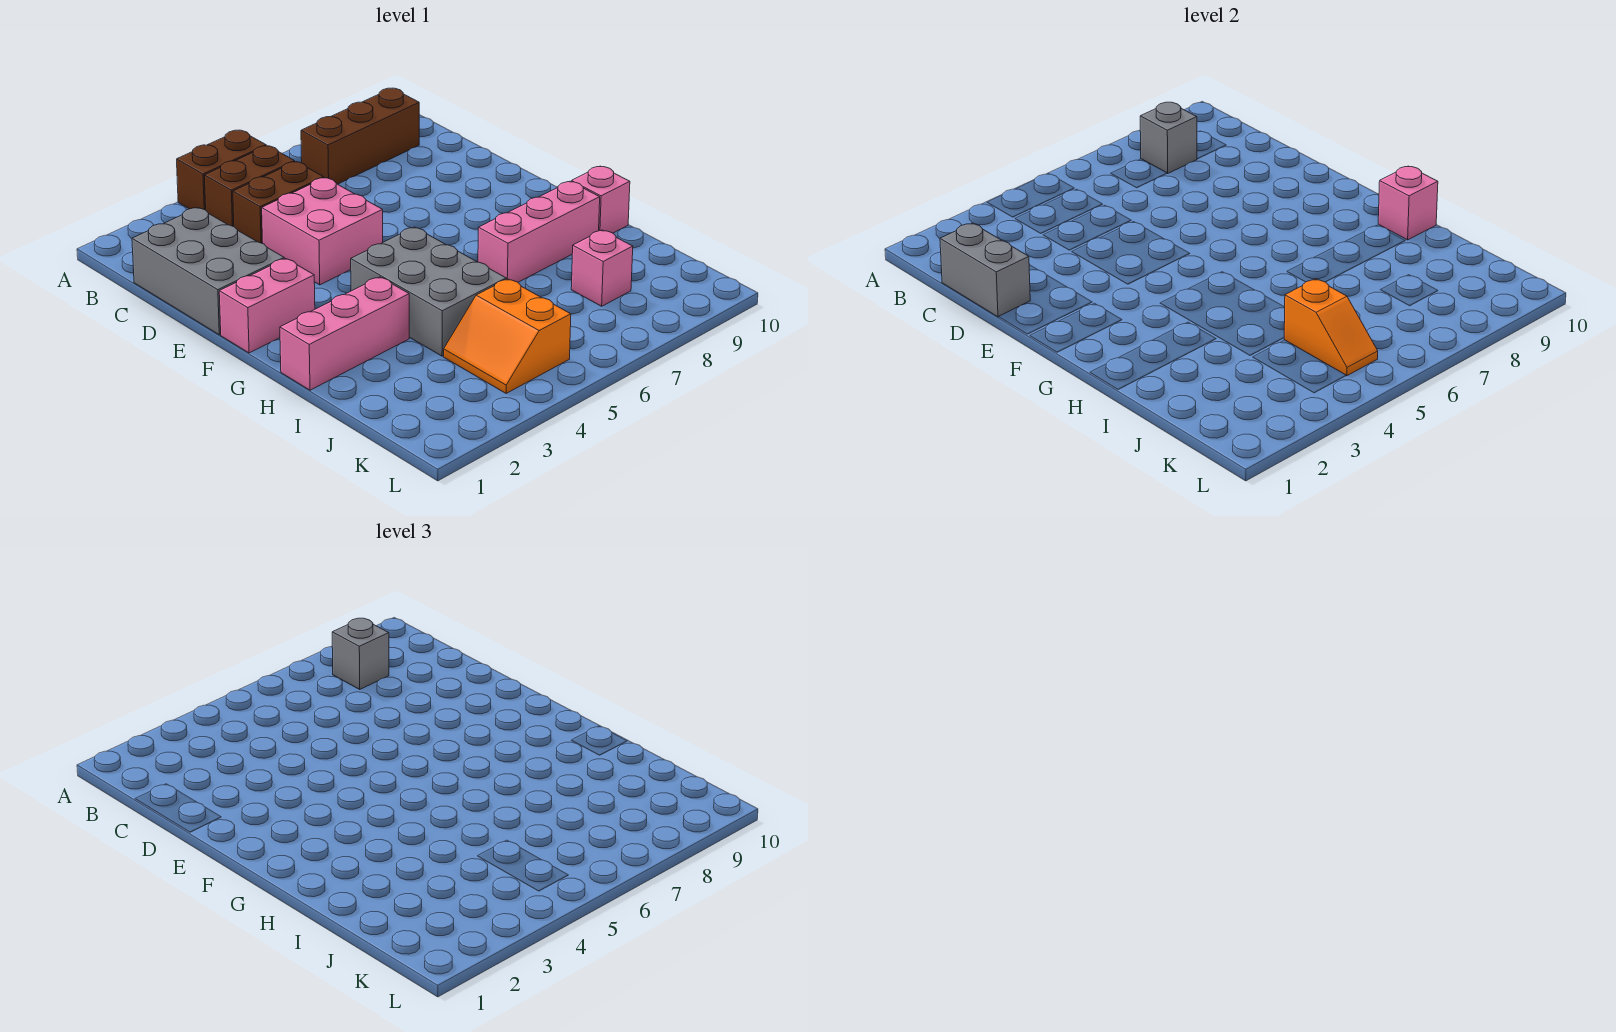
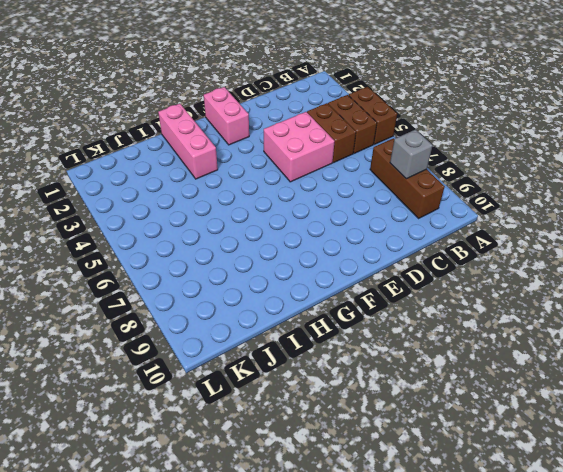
none -> grey brick C1:E2 level 1
none -> grey brick G4:I5 level 1
none -> pink brick H7:H9 level 1

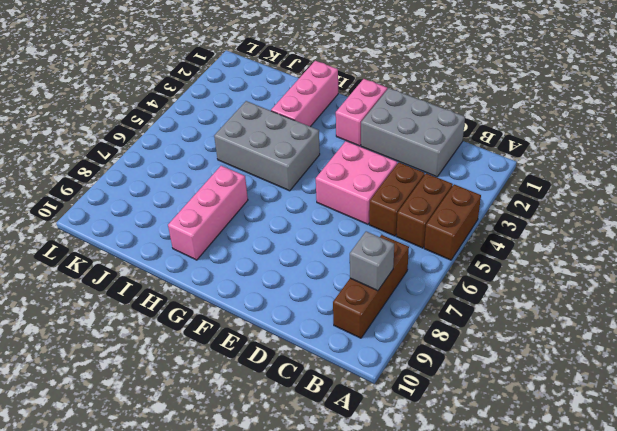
none -> pink brick H10 level 1
none -> orange slope J4:K5 level 1 top 5
none -> pink brick J8 level 1

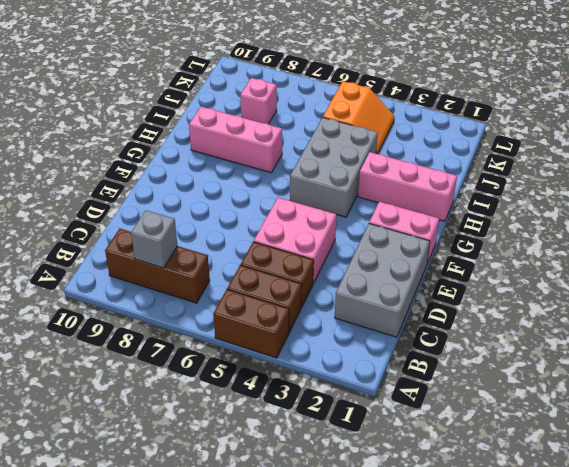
none -> pink brick H10 level 1
none -> grey brick C1:D1 level 2
none -> pink brick H10 level 2

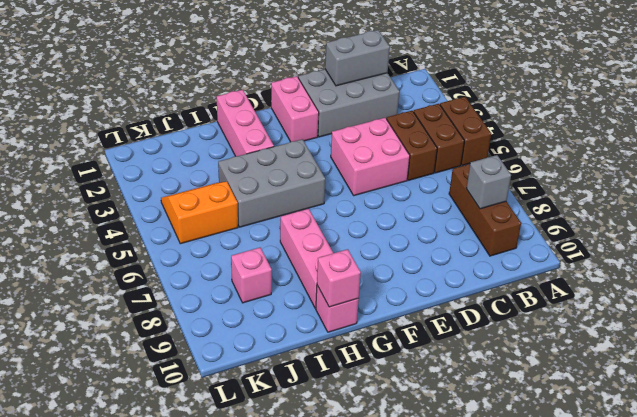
none -> orange slope J5:K5 level 2 top J
none -> grey brick B8 level 3

